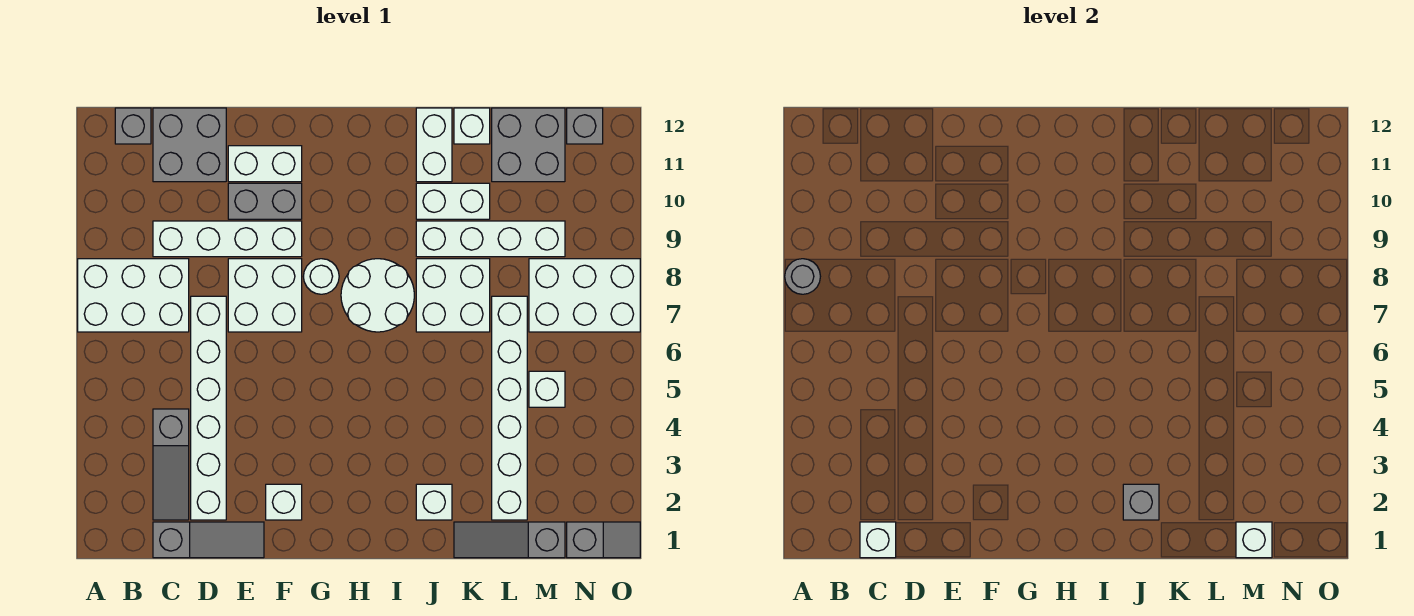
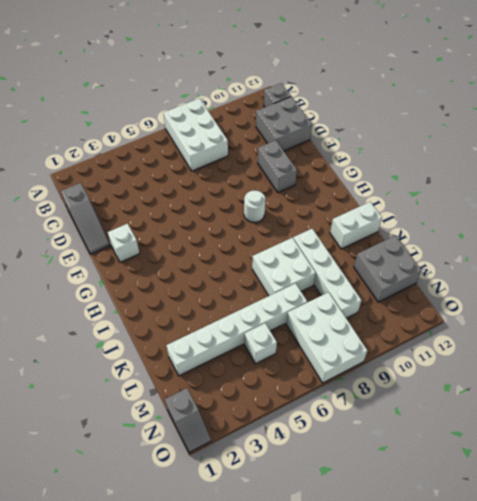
none -> grey slope C2:C4 level 1 top 4
none -> white brick C9:F9 level 1
none -> white brick D2:D7 level 1
none -> white brick E7:F8 level 1

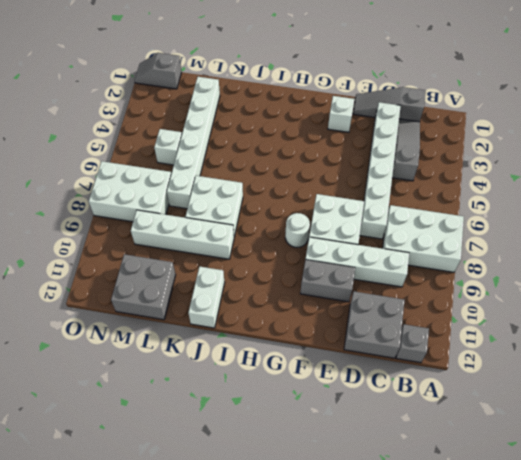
none -> white brick E11:F11 level 1
none -> white round brick H7:I8 level 1
none -> white brick J2 level 1
none -> white brick J10:K10 level 1

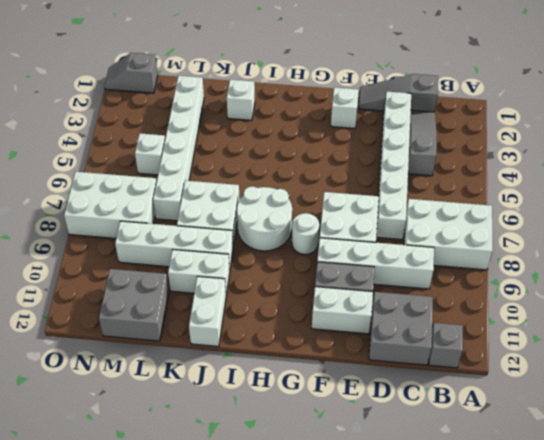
none -> grey slope K1:M1 level 1 top M
none -> white brick K12 level 1
none -> grey brick N12 level 1
none -> grey round brick A8 level 2

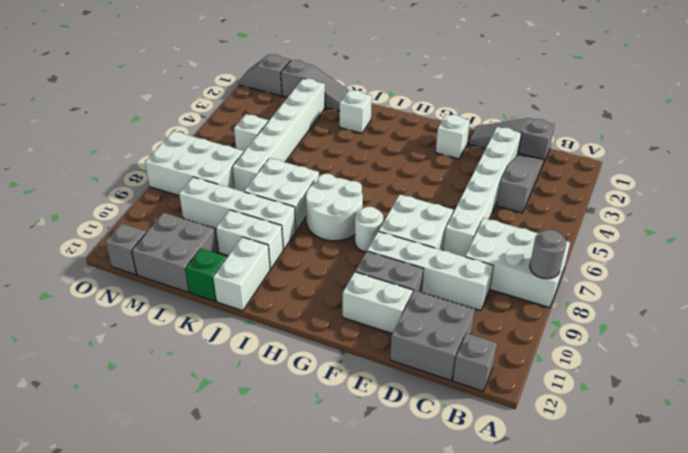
green brick K12 level 1 -> white brick K12 level 1
none -> white brick C1 level 2
none -> grey brick J2 level 2
none -> white brick M1 level 2

